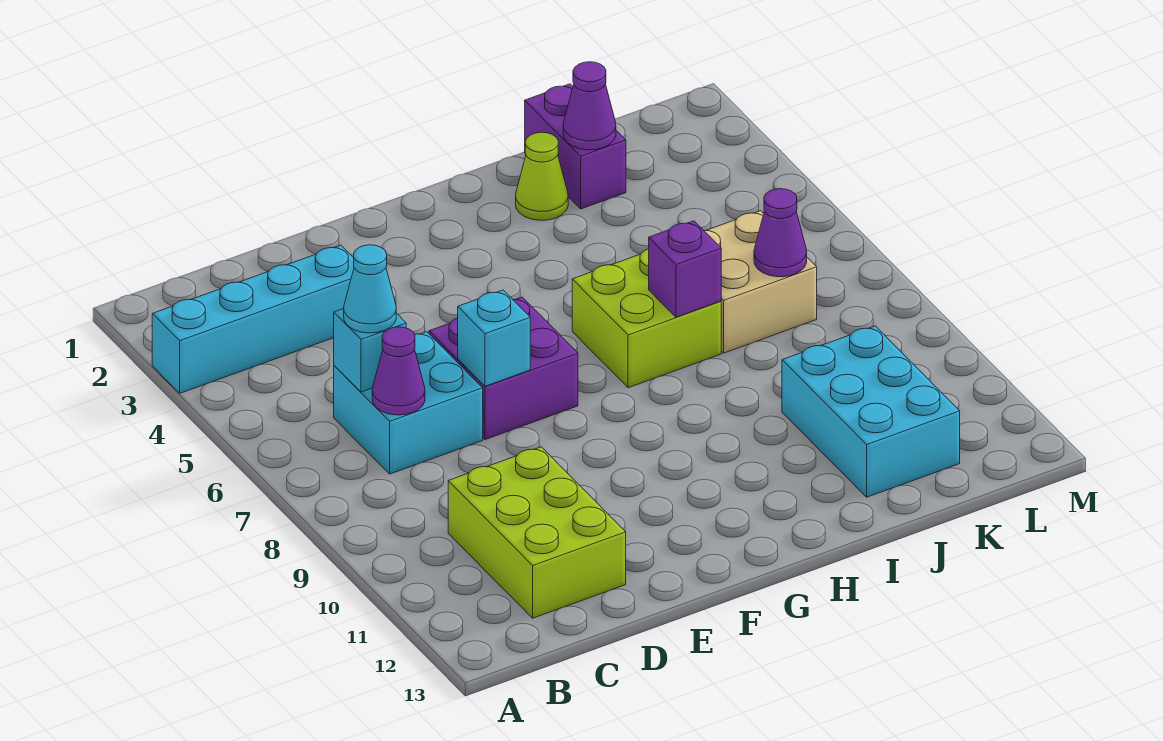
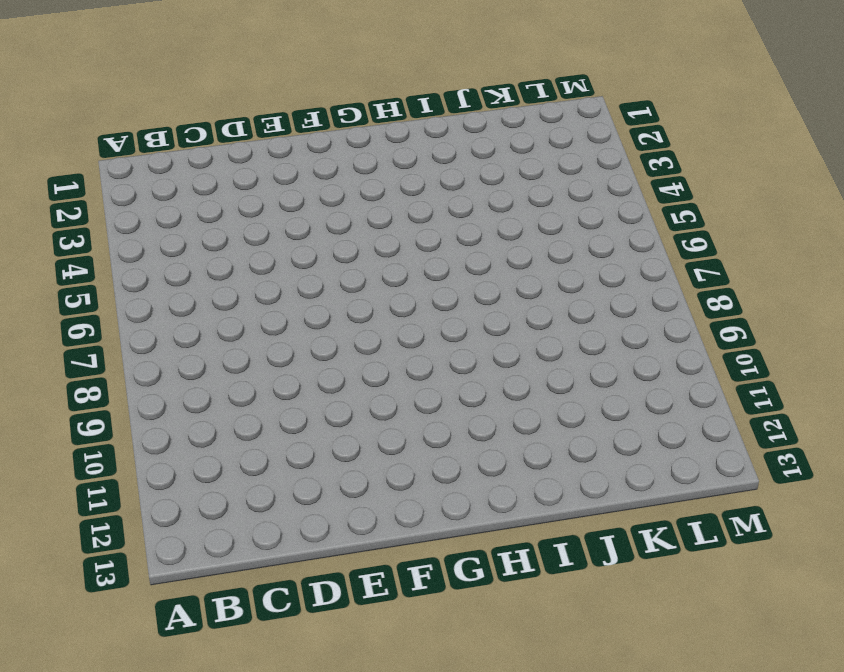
none -> cyan brick A3:D3 level 1
none -> cyan brick C6:D7 level 1
none -> lime brick C10:D12 level 1

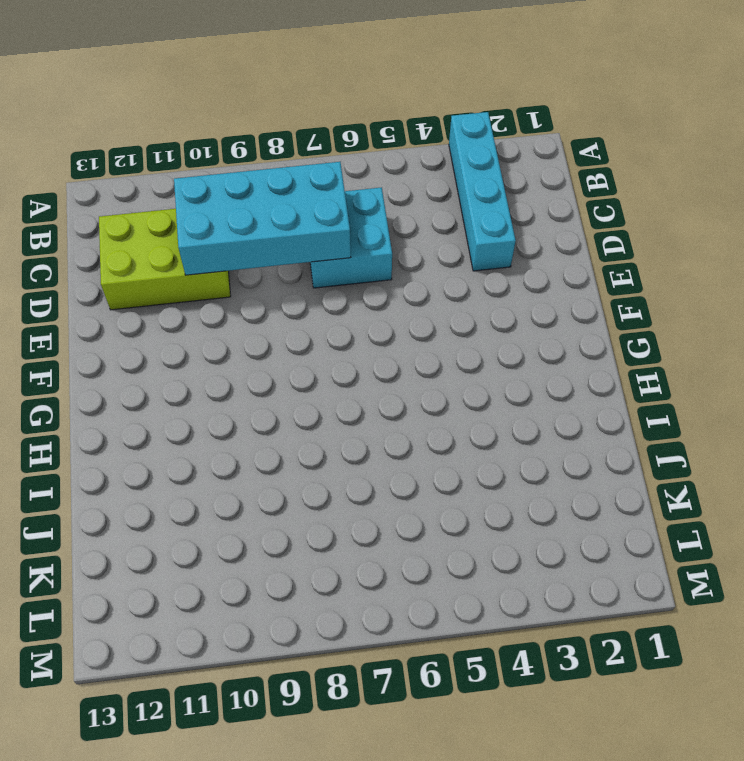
cyan brick C7:D10 level 2 -> purple cone C7 level 2
none -> purple brick E6:F7 level 1
none -> lime brick H6:I7 level 1
none -> lime cone I2 level 1

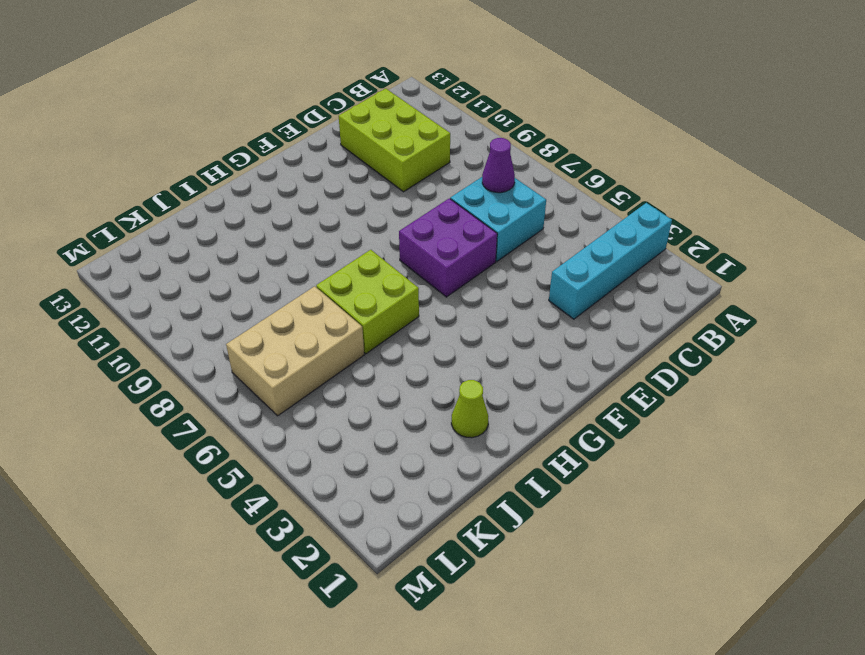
tan brick J6:L7 level 1 -> tan brick J6:K7 level 1
none -> purple brick J1:J2 level 1
none -> cyan brick J10:K12 level 1
none -> cyan brick C6 level 2

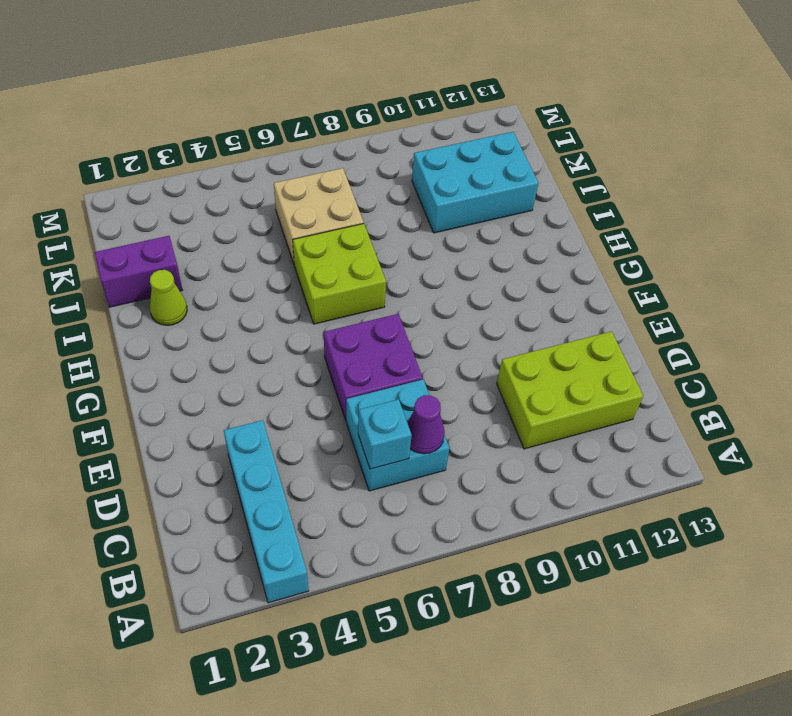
none -> cyan brick E7 level 2
none -> purple brick I7 level 2
none -> purple cone J2 level 2

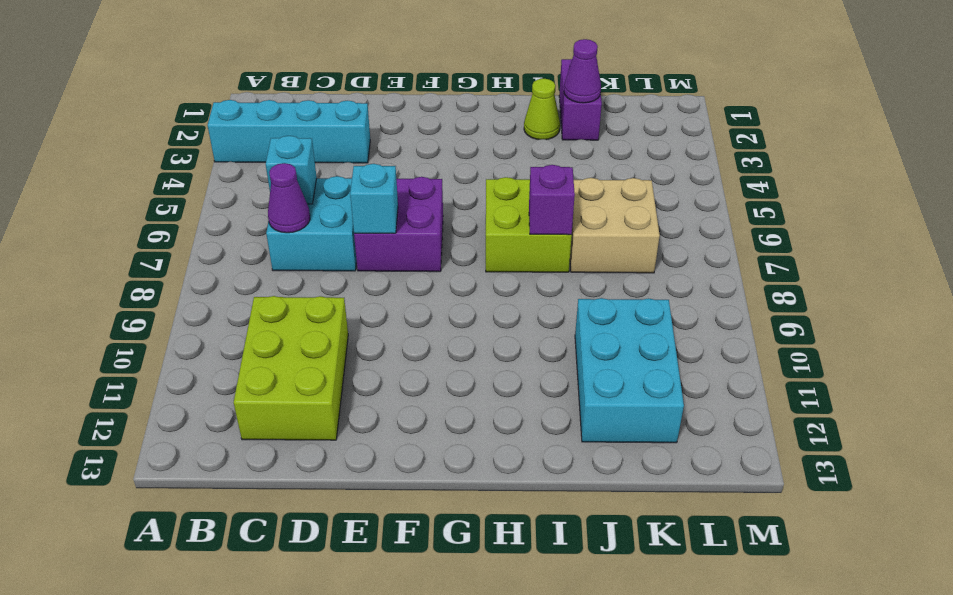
none -> purple cone K7 level 2
none -> cyan cone C6 level 3

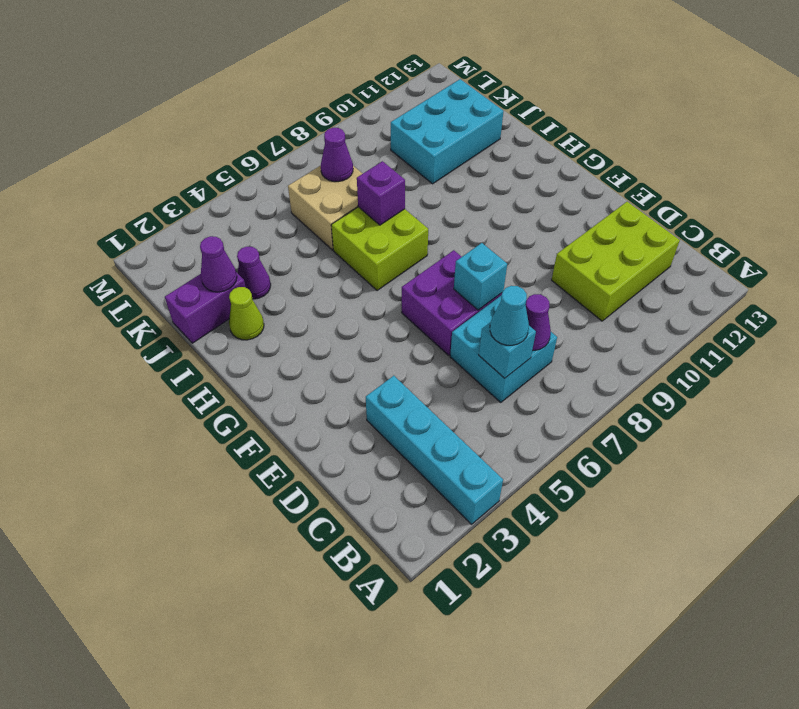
purple cone J3 level 1 -> none

